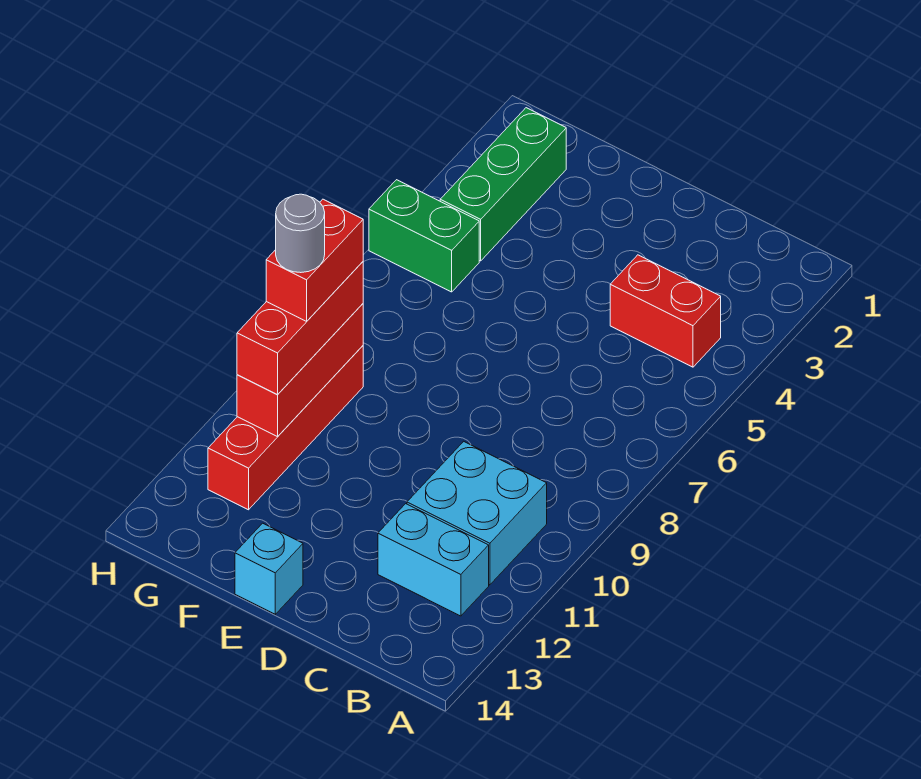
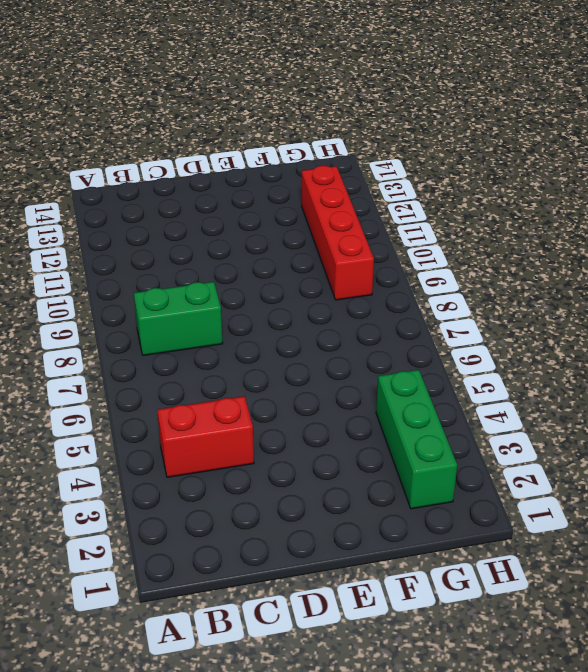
green brick B8:C8 level 1 -> green brick G5:H5 level 1
none -> cyan brick B10:C11 level 1
none -> cyan brick B12:C12 level 1

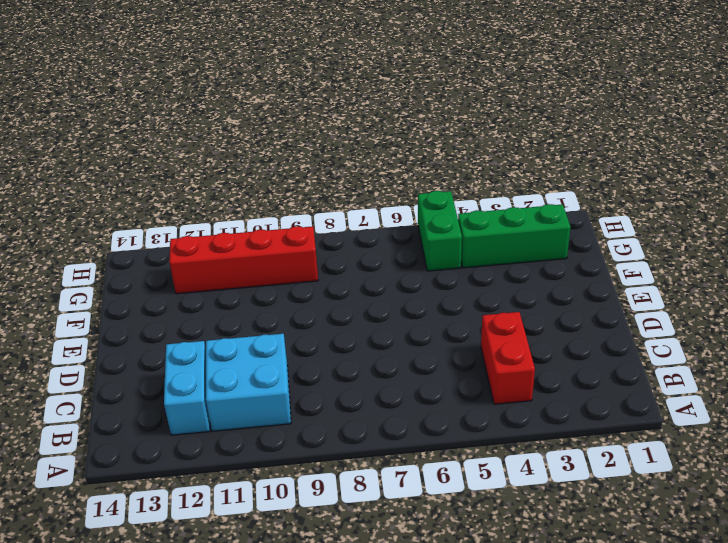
none -> cyan brick E14 level 1
none -> red brick G9:G11 level 2

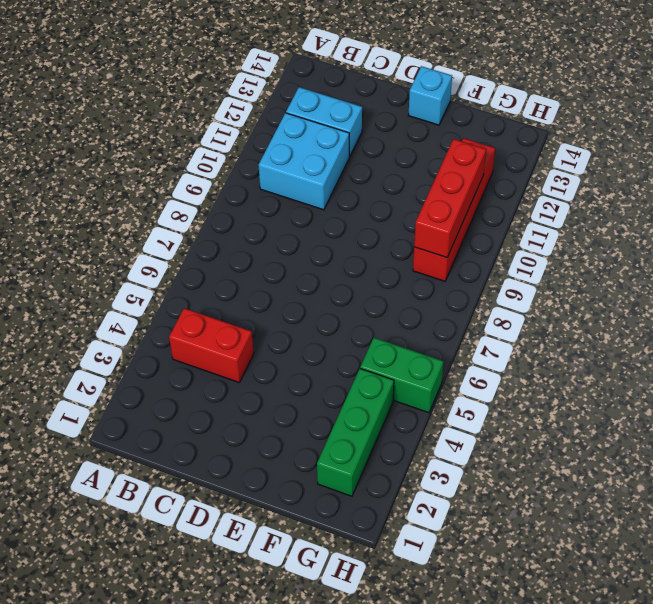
none -> red brick G9:G11 level 3
none -> red brick G9:G10 level 4

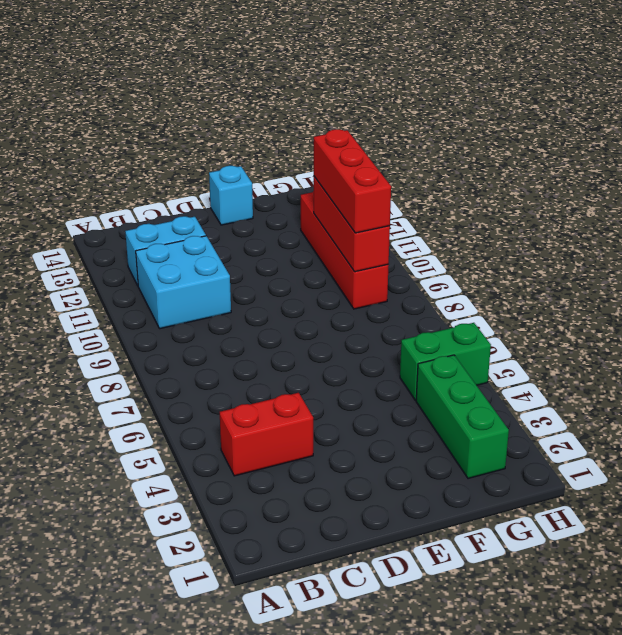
none -> red brick G9:G10 level 4
none -> grey round brick G10 level 5

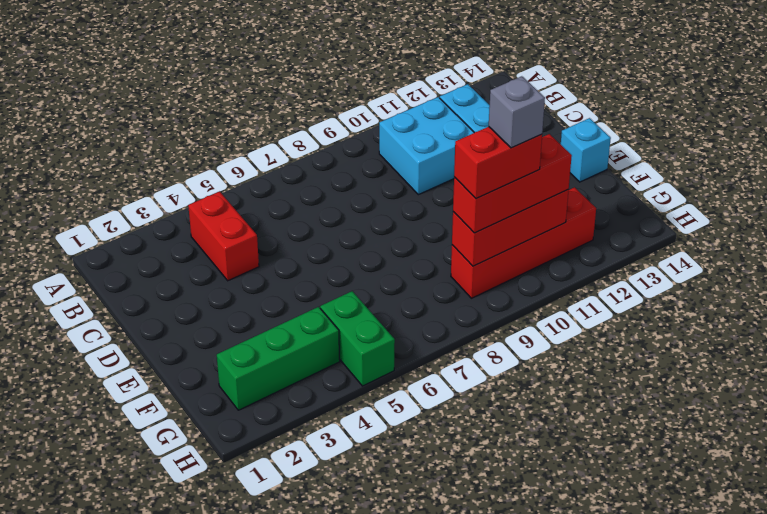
grey brick G10 level 5 -> grey round brick G10 level 5

